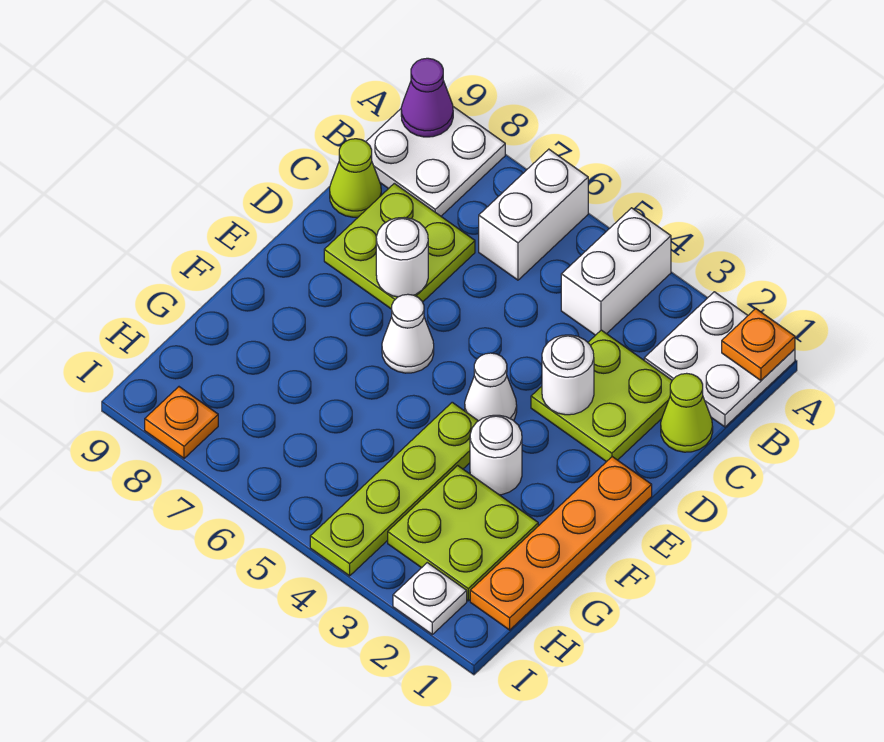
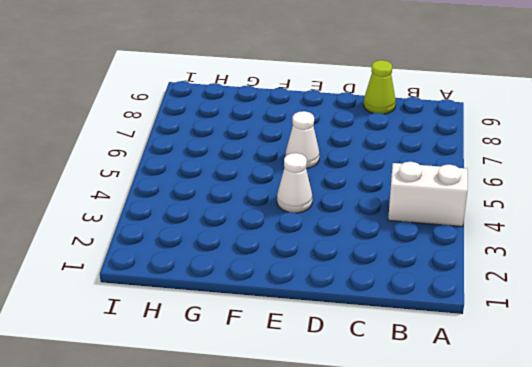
none -> white plate A1:B2 level 1
none -> white brick A6:B6 level 1
none -> white plate A8:B9 level 1

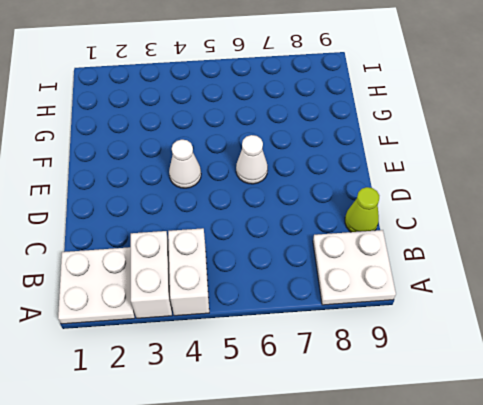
white brick A3:B3 level 1 -> white brick A6:B6 level 1
none -> lime cone C1 level 1
none -> lime plate C2:D3 level 1
none -> lime plate C7:D8 level 1

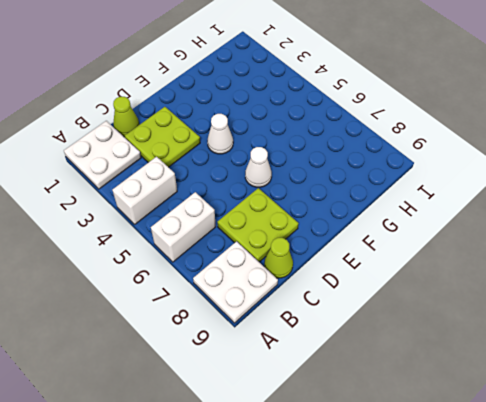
none -> orange plate E1:H1 level 1
none -> white round brick F3 level 1
none -> lime plate F4:I4 level 1

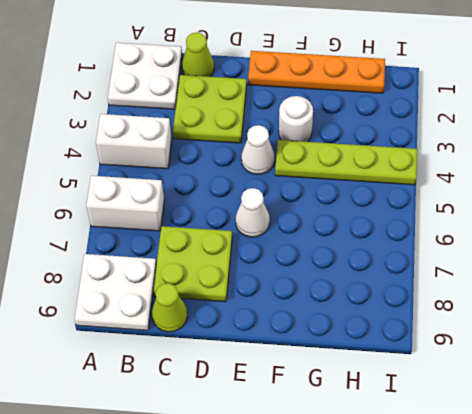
none -> lime plate G2:H3 level 1
none -> white plate I2 level 1
none -> orange plate I8 level 1

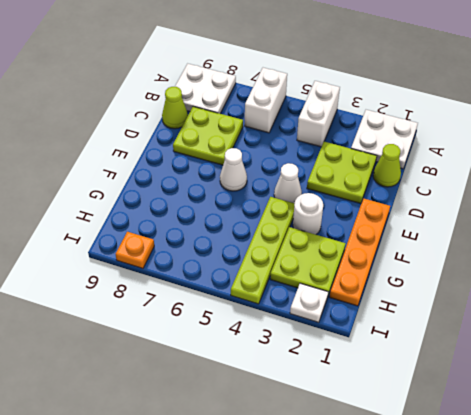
none -> orange plate A1 level 2
none -> purple cone A9 level 2
none -> white round brick D3 level 2

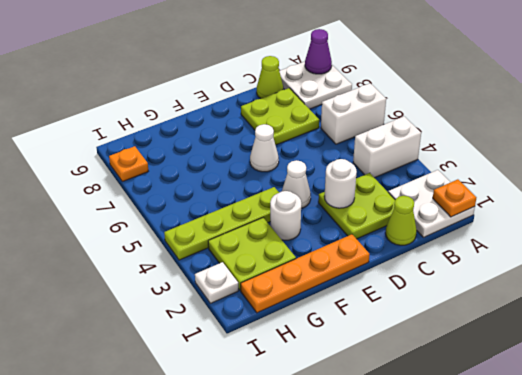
none -> white round brick D7 level 2

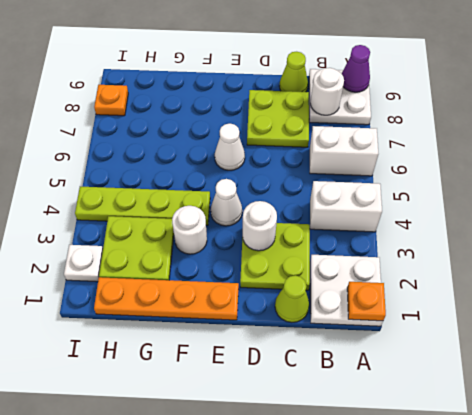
white round brick B8 level 2 -> white round brick D7 level 2

